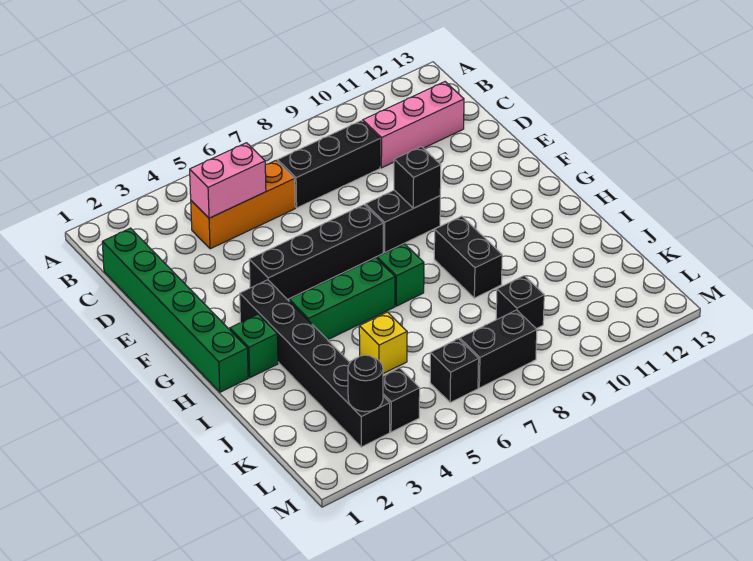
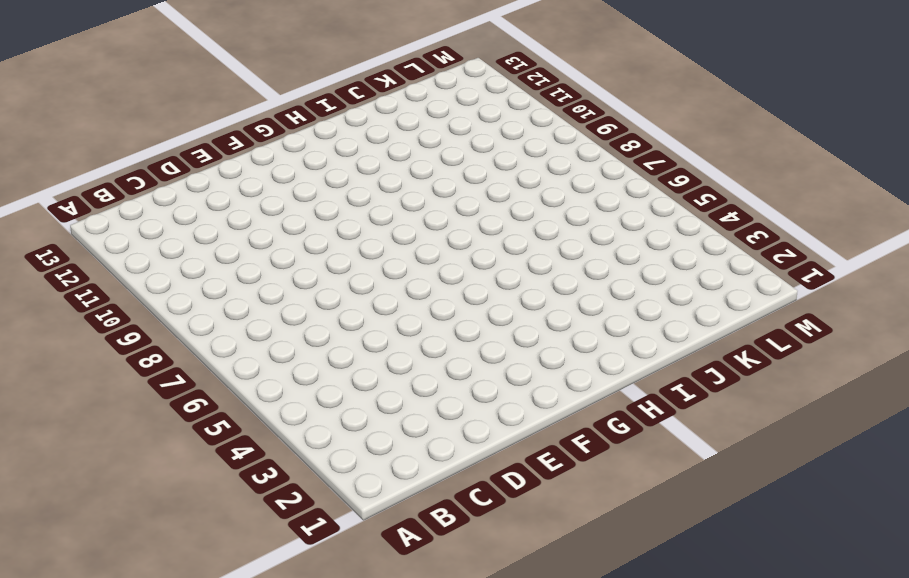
none -> green brick C1:H1 level 1
none -> orange brick C4:C6 level 1
none -> black brick C7:C9 level 1

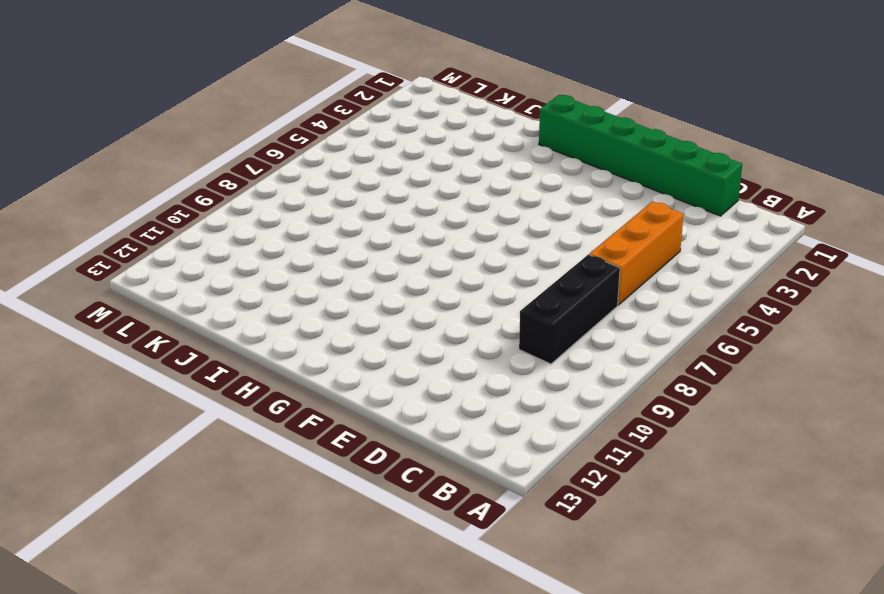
none -> pink brick C10:C12 level 1
none -> black brick F4:F7 level 1
none -> black brick F8:F9 level 1

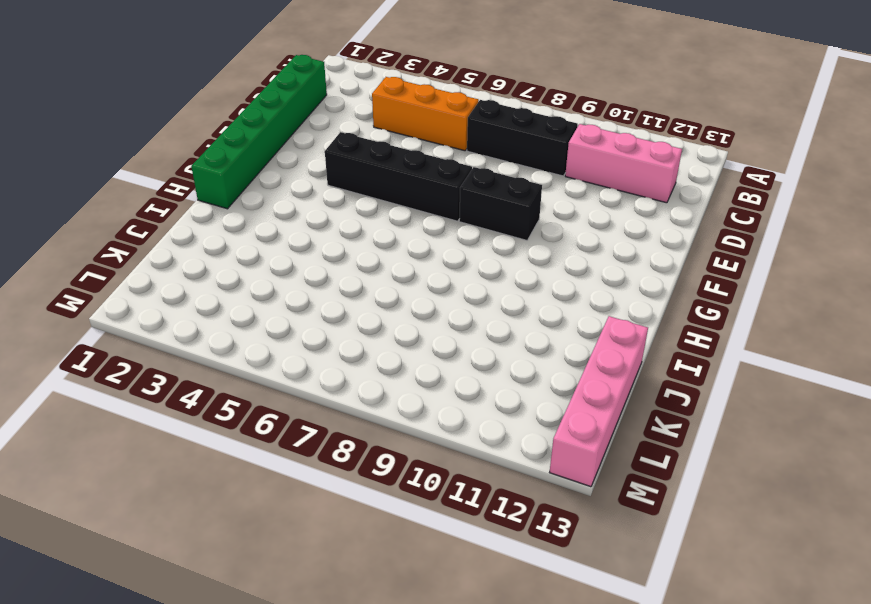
pink brick J13:M13 level 1 -> none
none -> black brick G3:L3 level 1
none -> green brick H2 level 1
none -> green brick H4:H6 level 1

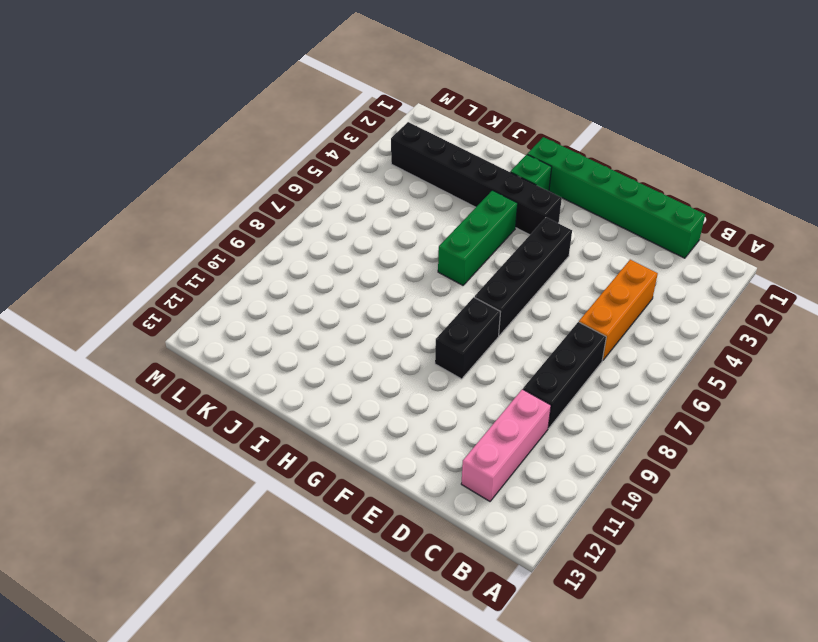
none -> green brick H7 level 1
none -> black brick H9:I9 level 1
none -> yellow brick J5 level 1

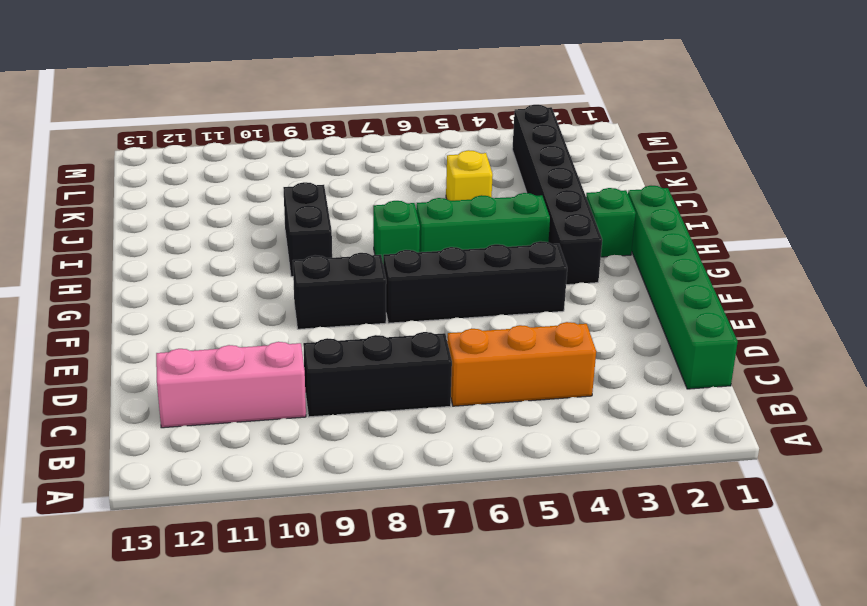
none -> black brick K9 level 1
none -> black brick L4 level 1
none -> black brick L6 level 1

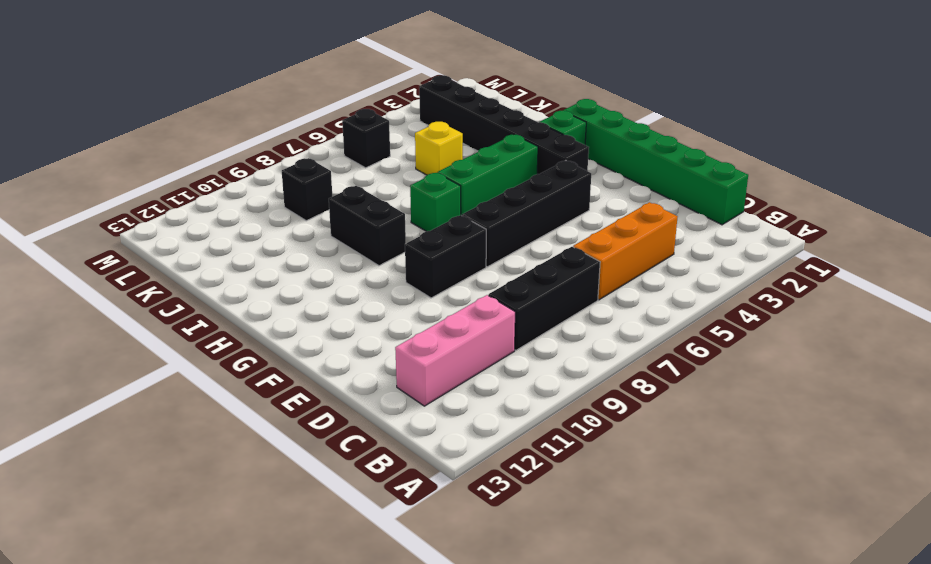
none -> black brick L4 level 1
none -> black brick L7:L8 level 1
none -> pink brick C4:C5 level 2

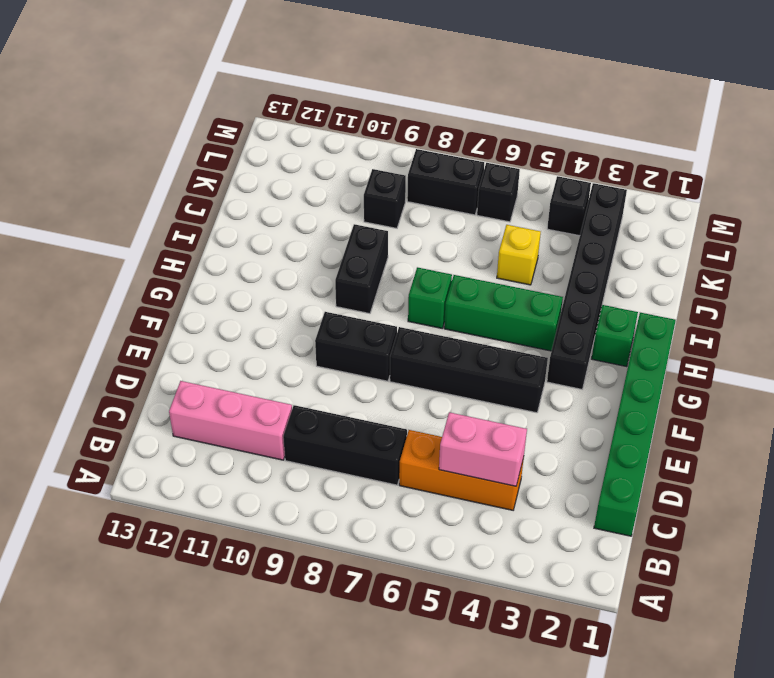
none -> black brick F9 level 2
none -> black round brick L3 level 2

